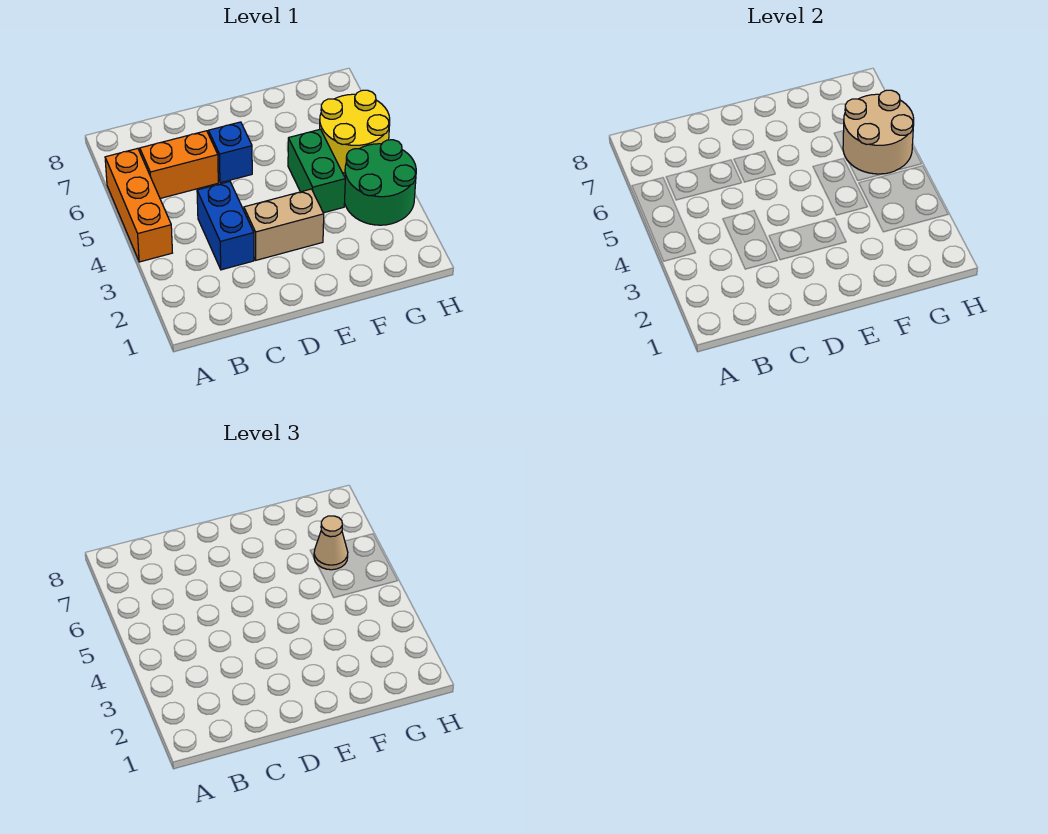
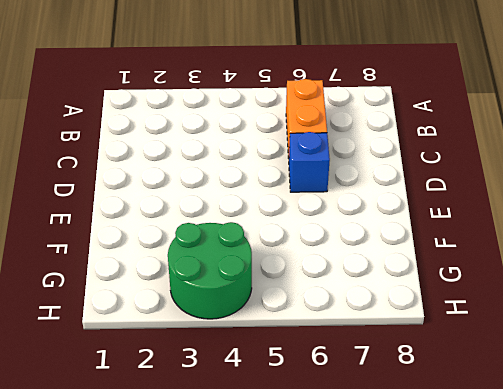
none -> orange brick A4:A6 level 1
none -> blue brick C3:C4 level 1

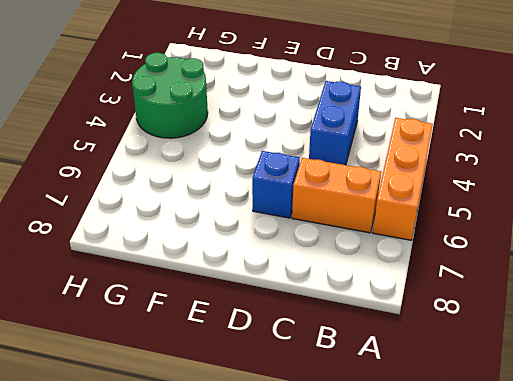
none -> tan brick D3:E3 level 1
none -> green brick F4:F5 level 1

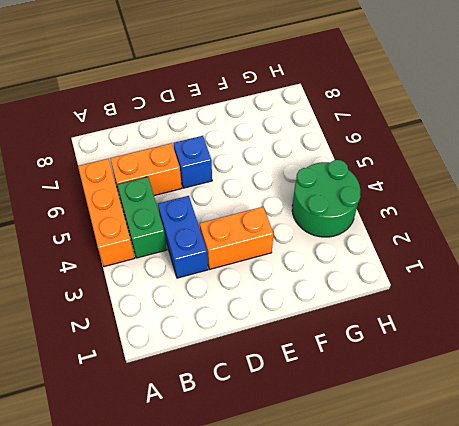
green brick B4:B5 level 1 -> green brick F4:F5 level 1
orange brick D3:E3 level 1 -> tan brick D3:E3 level 1
none -> yellow round brick G5:H6 level 1
none -> tan round brick G5:H6 level 2

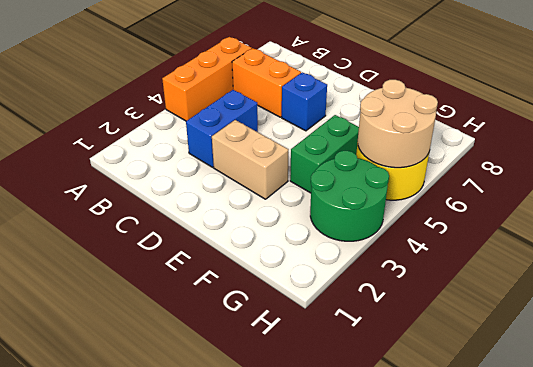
none -> tan cone G6 level 3

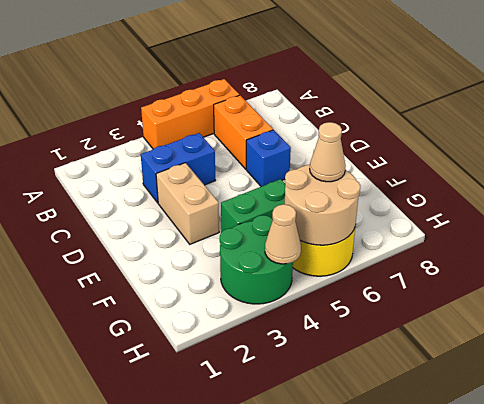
tan cone H4 level 2 -> none

